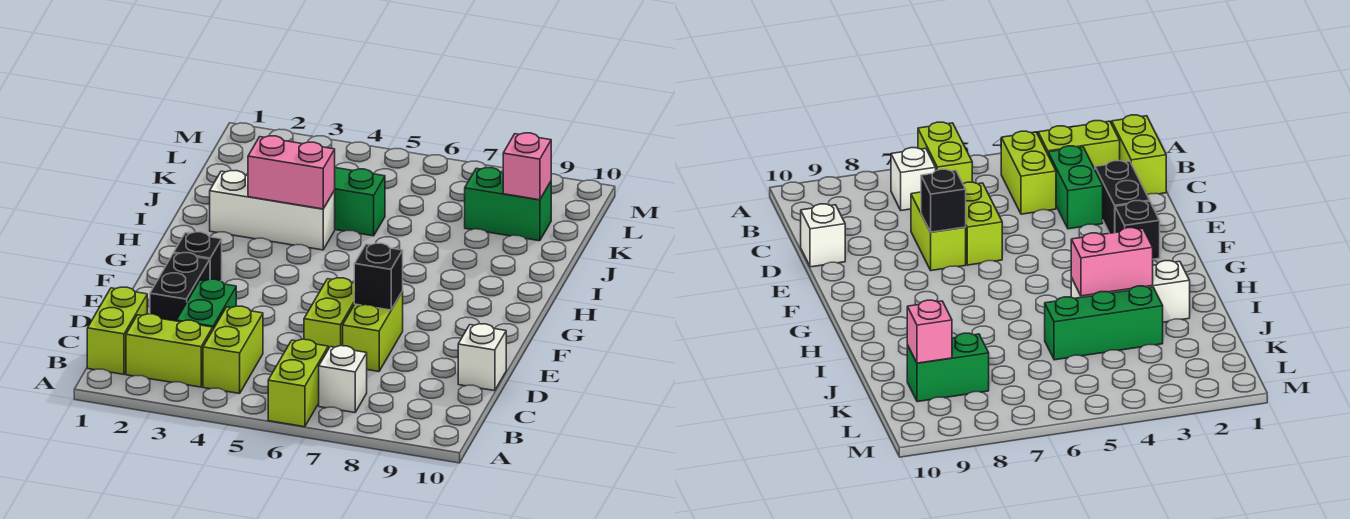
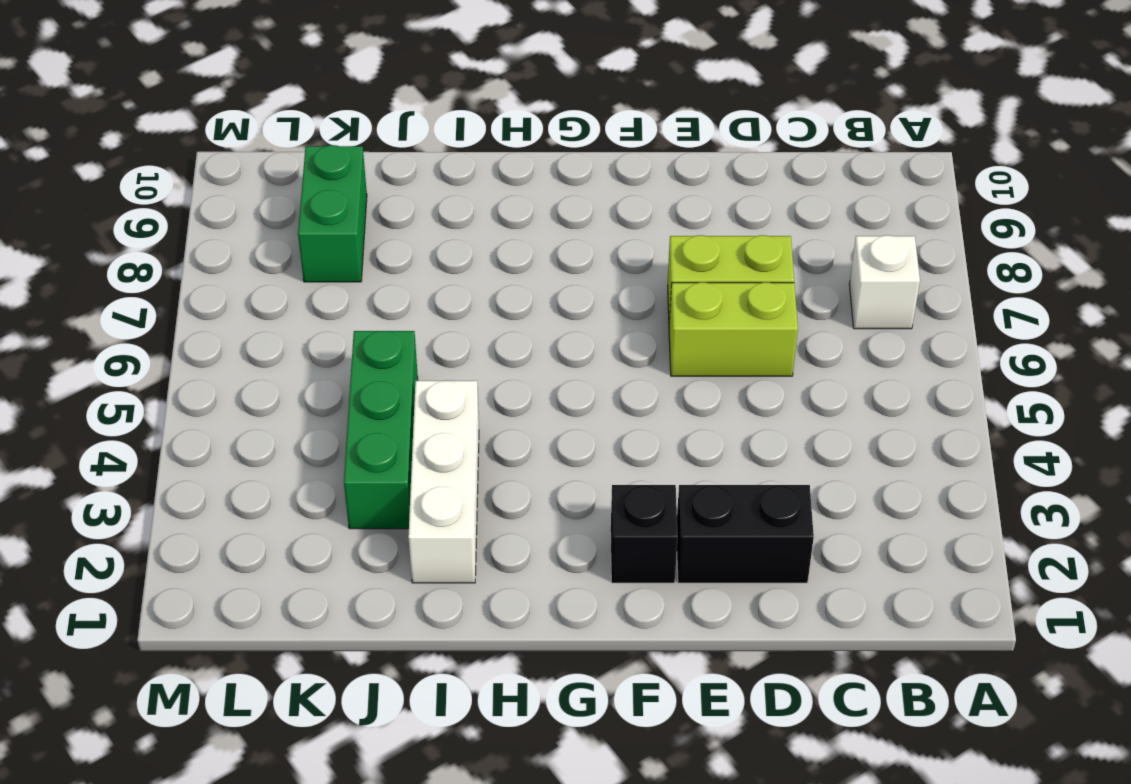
none -> lime brick A6:B6 level 1
none -> lime brick B1:C1 level 1
none -> lime brick B2:B3 level 1

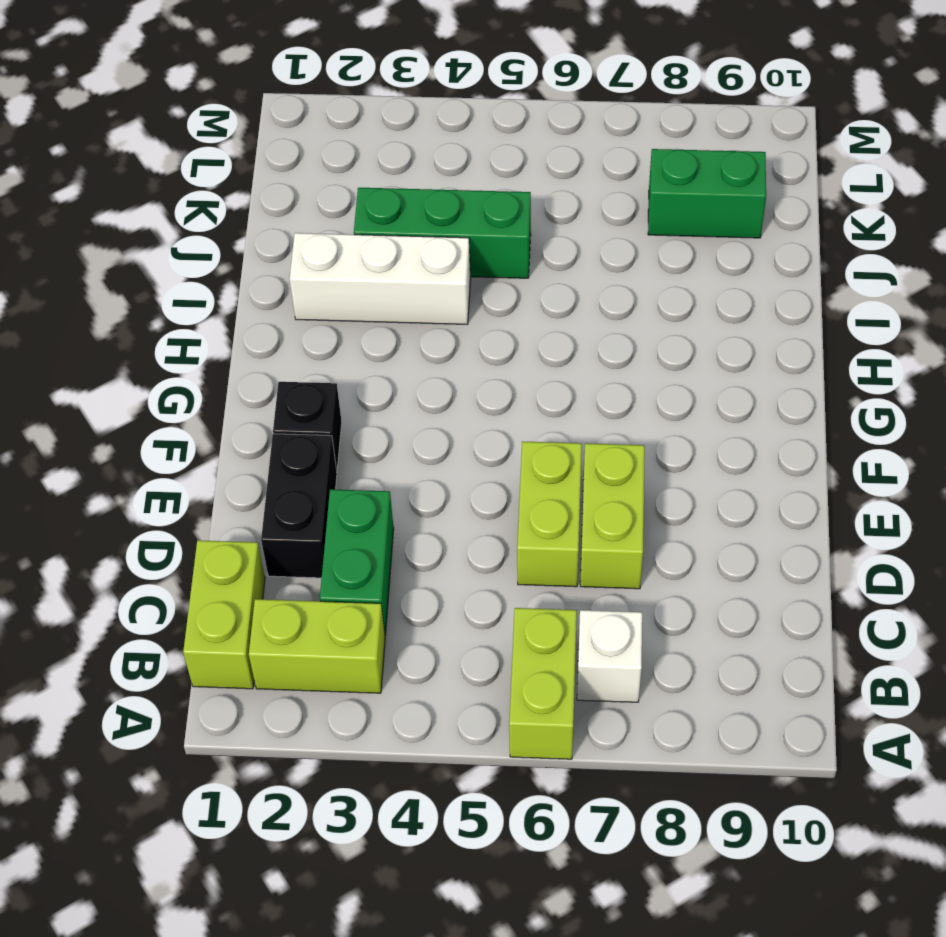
none -> lime brick B4:C4 level 1
none -> white brick D10 level 1
none -> black brick E7 level 2

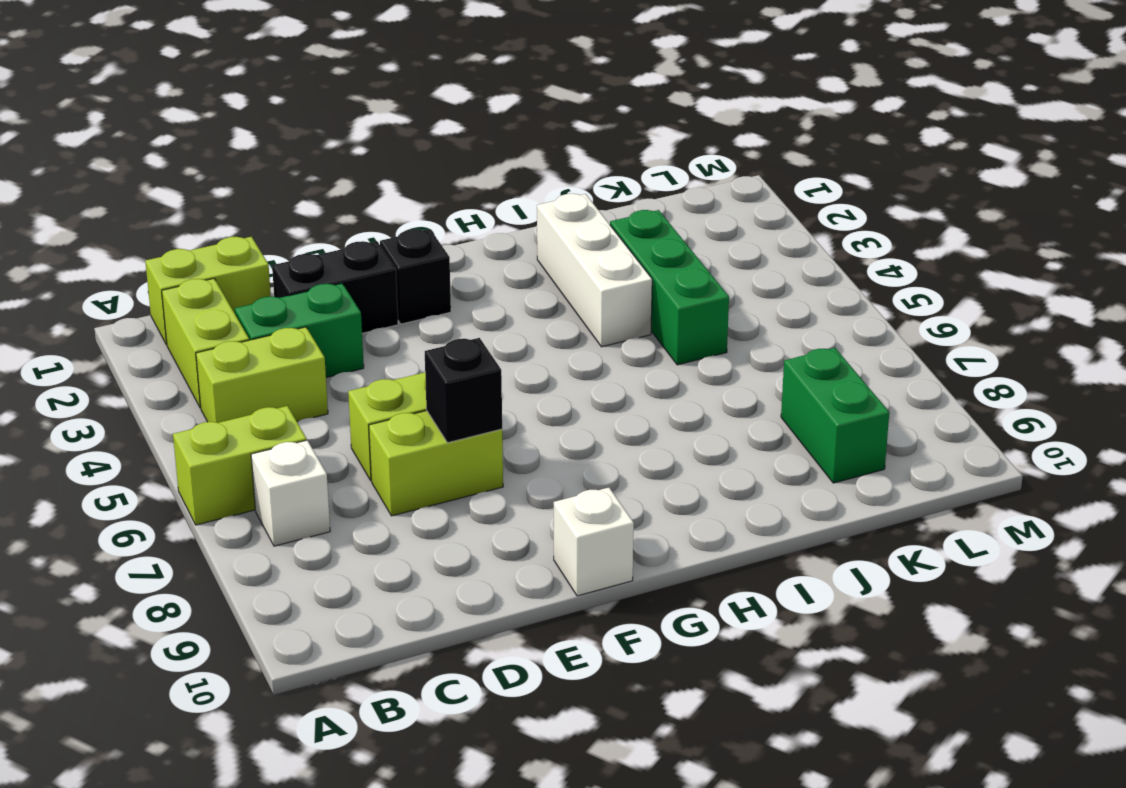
white brick F10 level 1 -> white brick D10 level 1
none -> pink brick I3:I4 level 2
none -> pink brick K9 level 2

